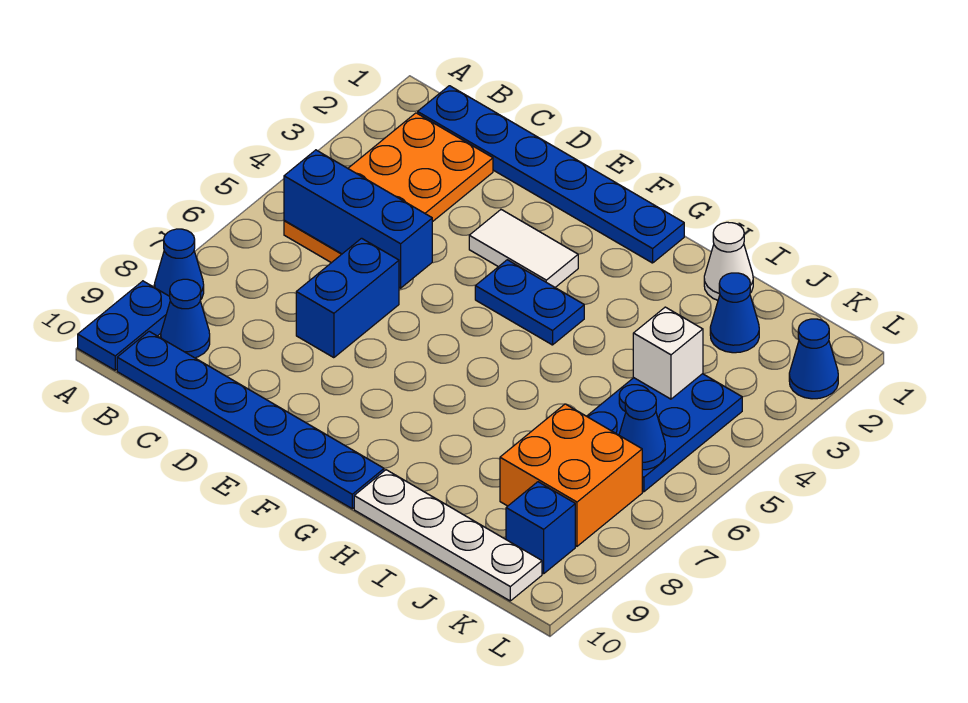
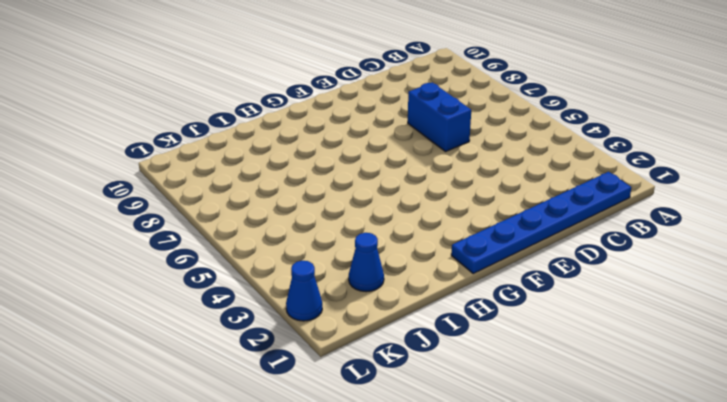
none -> blue cone A8 level 1
none -> blue plate A9:A10 level 1
none -> orange plate B2:C5 level 1

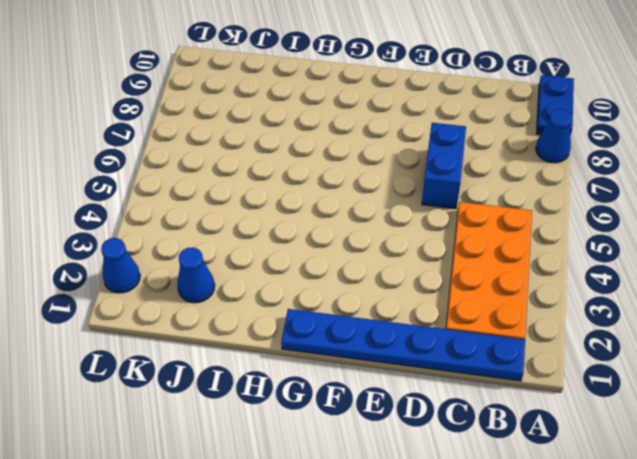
none -> blue cone B9 level 1
none -> blue plate B10:G10 level 1
none -> white tile E3:F3 level 1

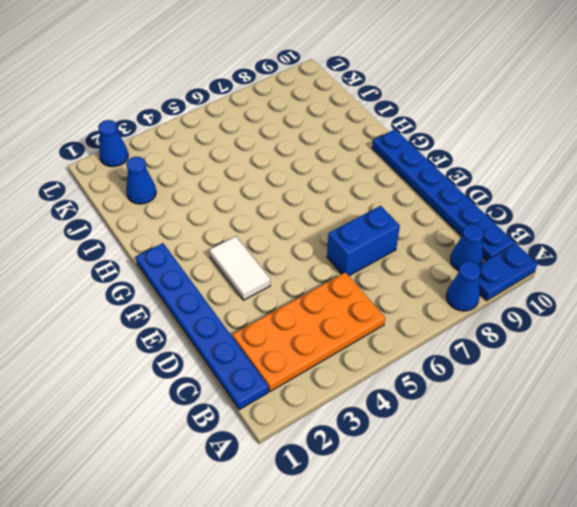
none -> blue plate F4:G4 level 1
none -> white plate H10:K10 level 1
none -> white cone I1 level 1

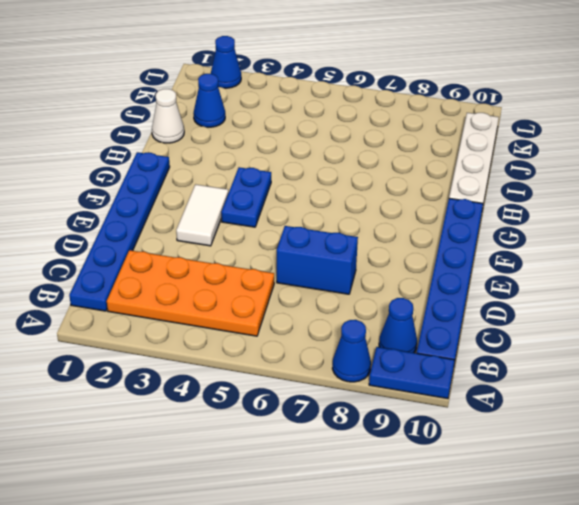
none -> blue plate J4:K6 level 1
none -> orange brick J7:K8 level 1
none -> blue brick K9 level 1

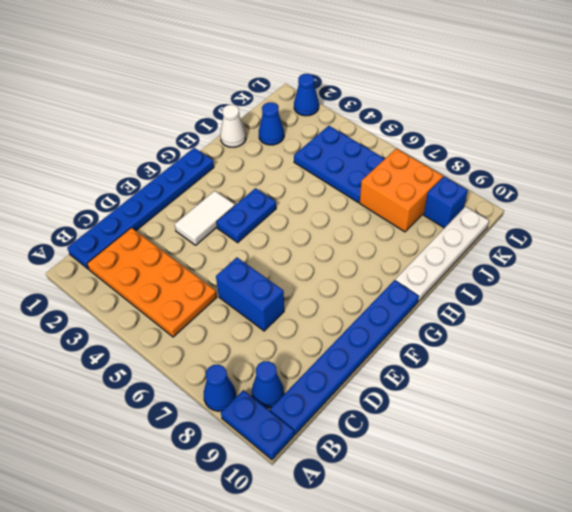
none -> blue brick B5:D5 level 2
none -> white brick J4 level 2
none -> blue cone K6 level 2

